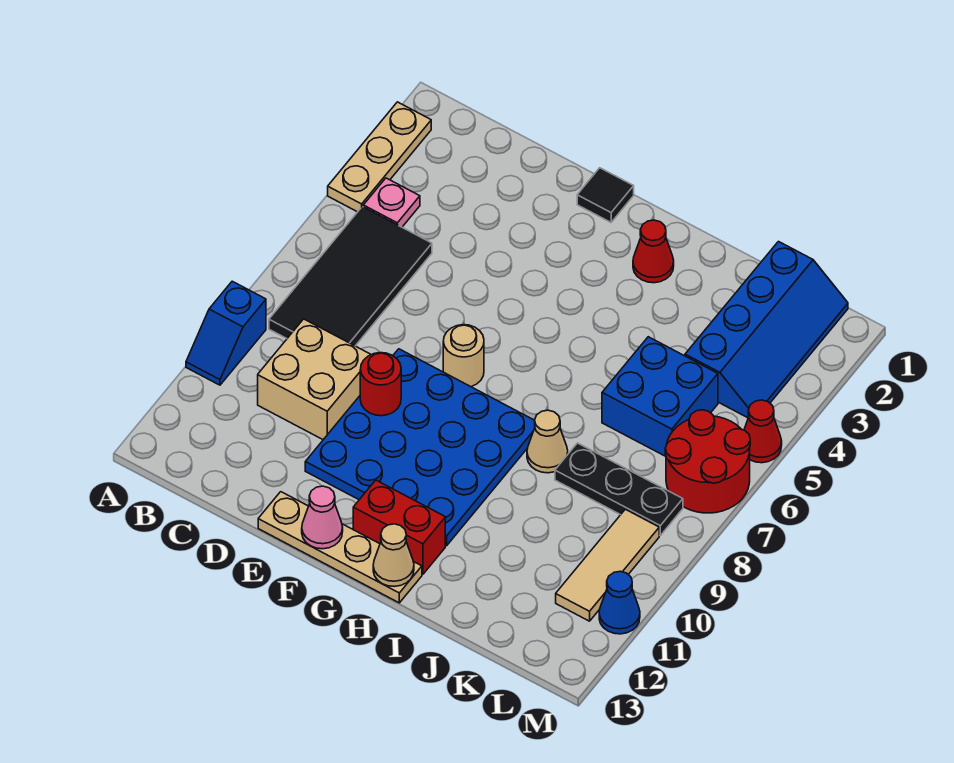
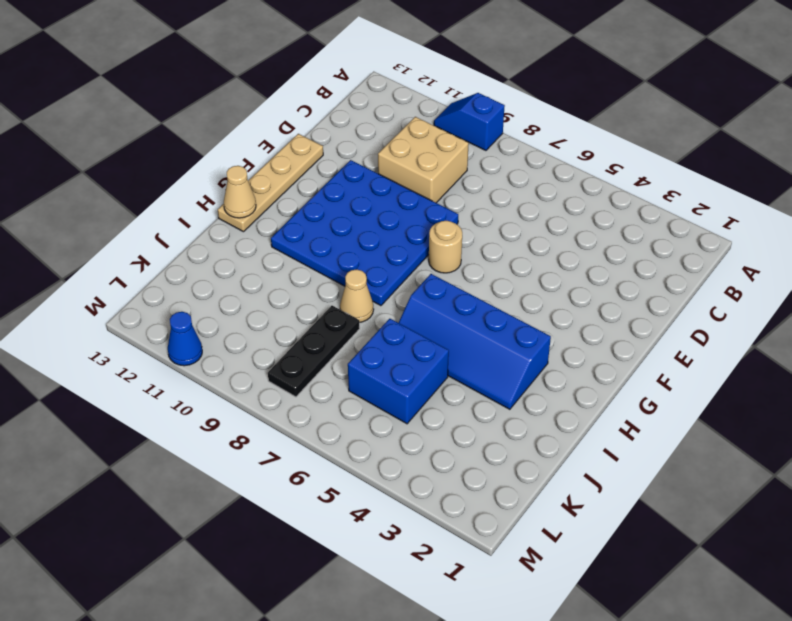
blue slope H3:I6 level 1 top H -> blue slope K1:L4 level 1 top K
none -> tan plate A2:A4 level 1
none -> pink plate B4 level 1
none -> black tile B5:C8 level 1

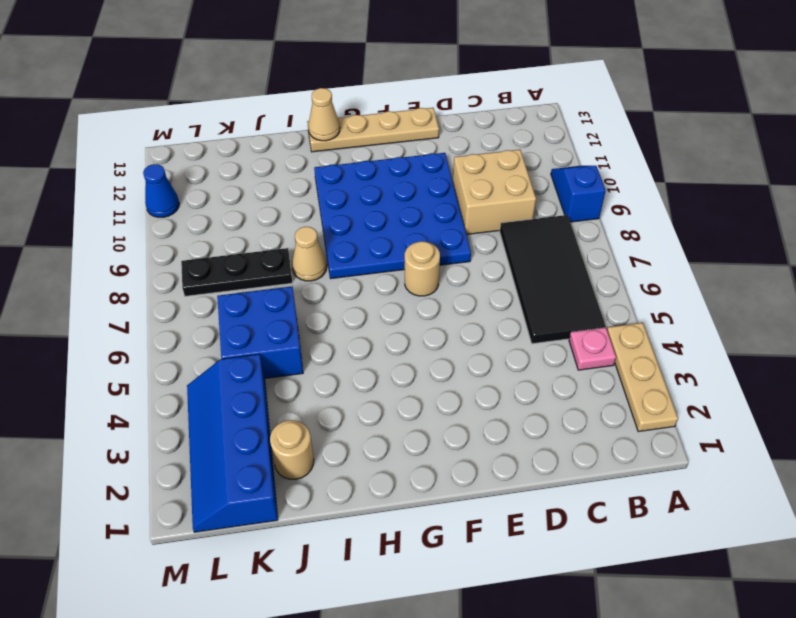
tan round brick J2 level 1 -> none
none -> black tile F1 level 1
none -> red brick G12:H12 level 1
none -> red cone H2 level 1

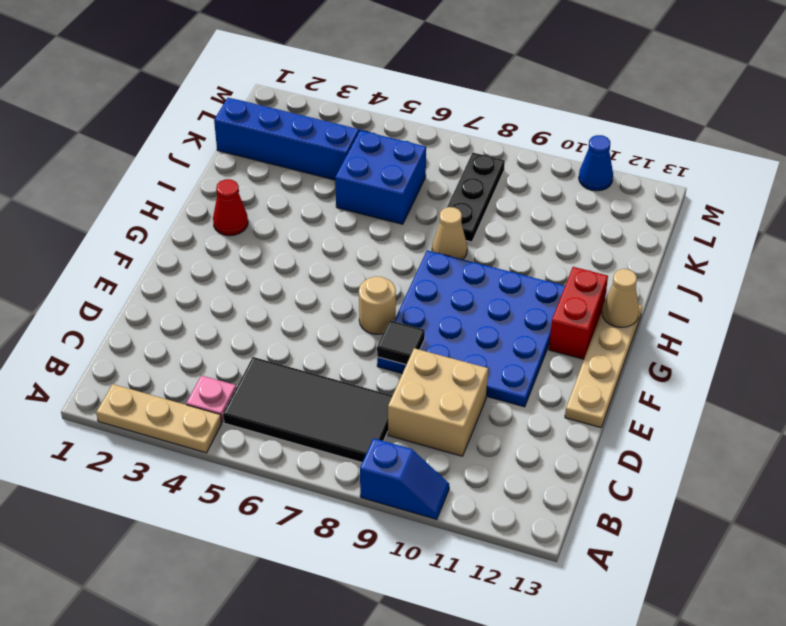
black tile E8 level 2 -> black tile F1 level 1
none -> red round brick L6:M7 level 1
none -> tan tile L9:L11 level 1
none -> red cone M5 level 1

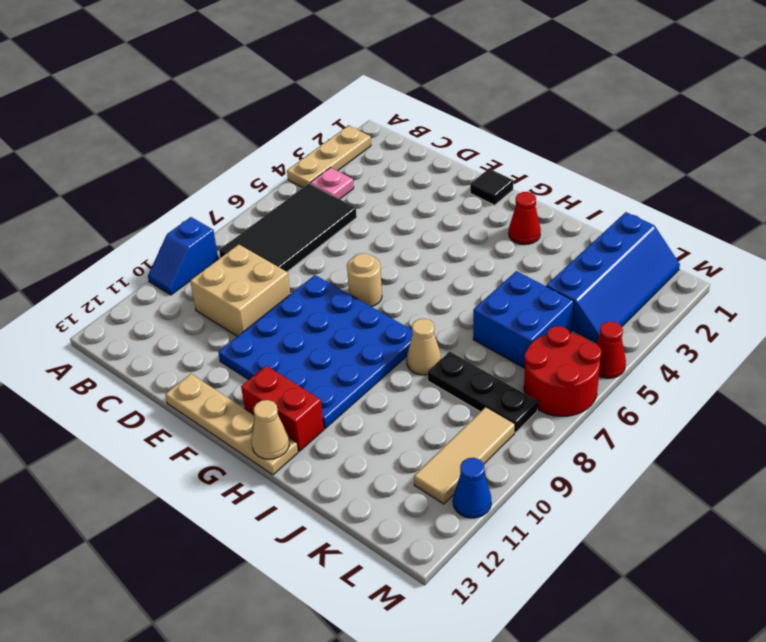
none -> red round brick E9 level 2
none -> pink cone F13 level 2

